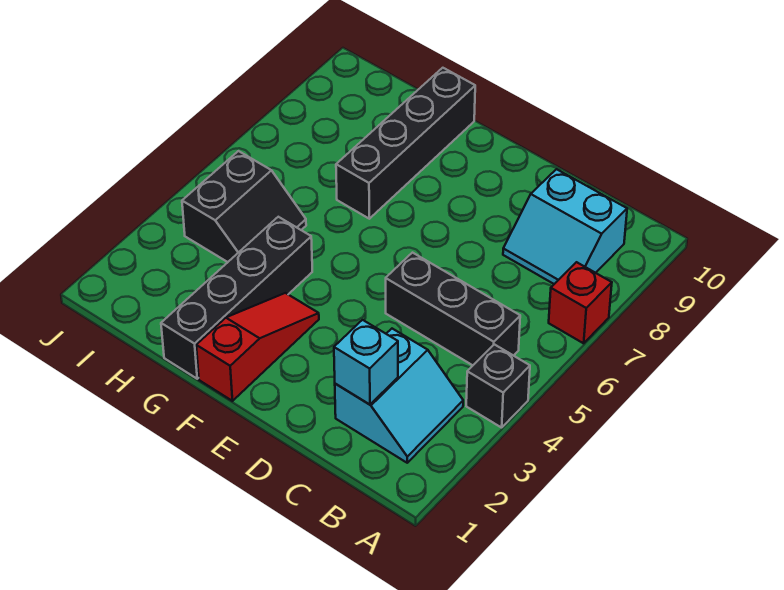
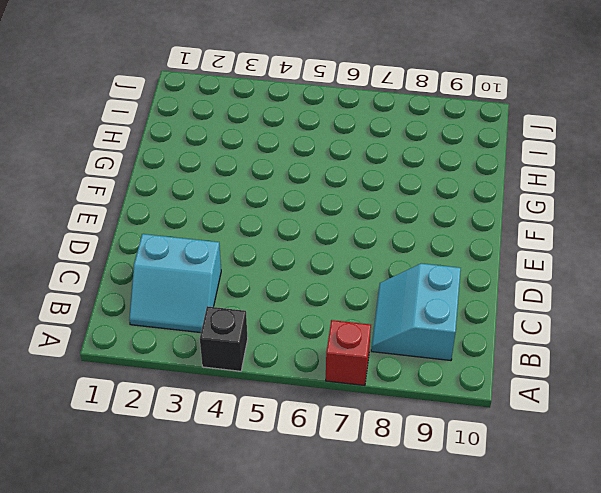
none -> black brick B5:D5 level 1
none -> red slope F1:F3 level 1 top 1

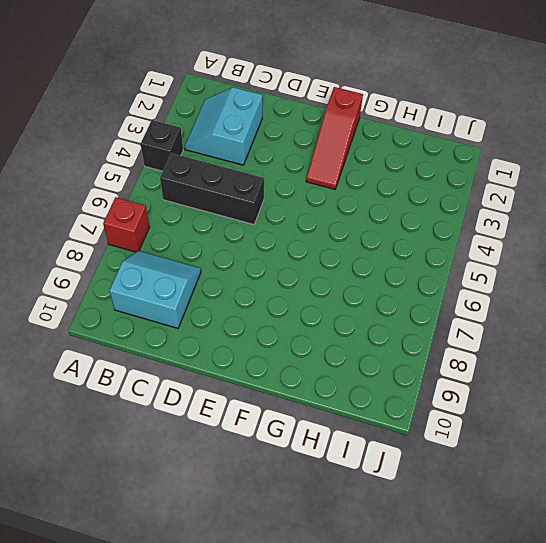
none -> black brick G1:G4 level 1
none -> black brick G7:G10 level 1

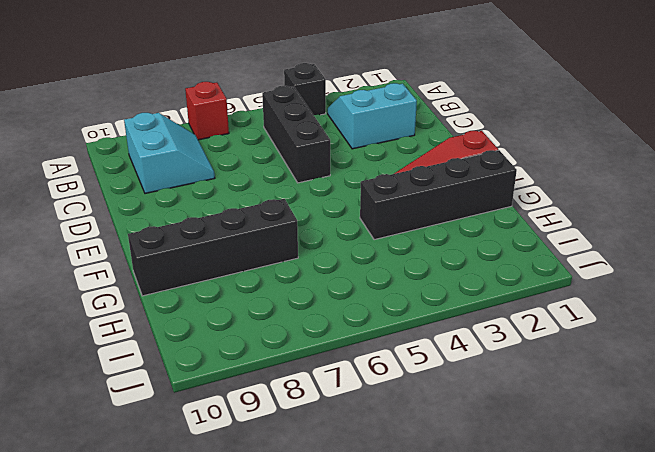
none -> black slope H4:I5 level 1 top I
none -> cyan brick C2 level 2

